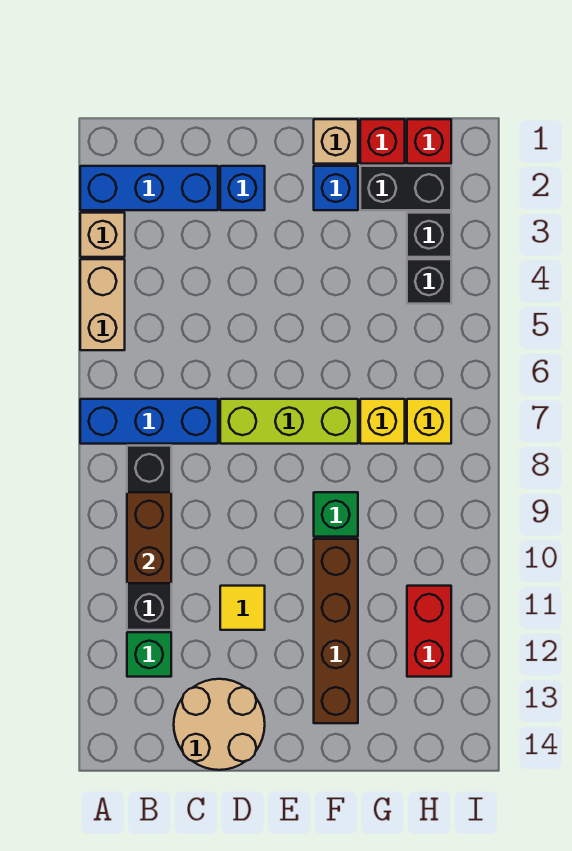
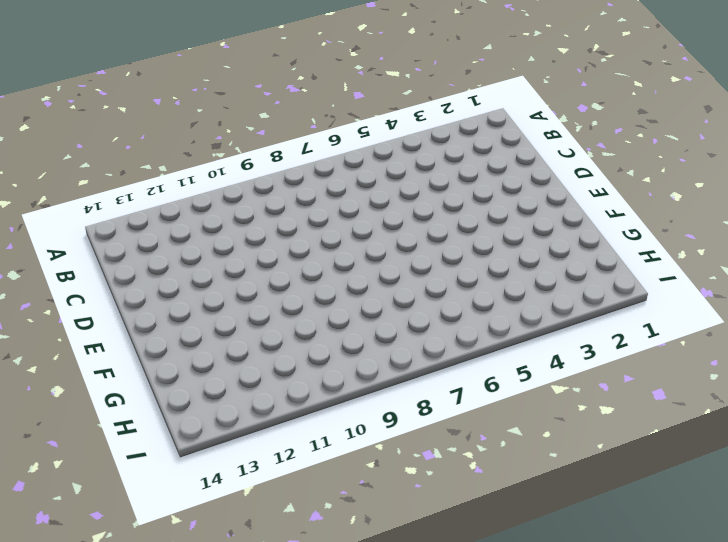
none -> blue brick A2:C2 level 1
none -> tan brick A3 level 1
none -> tan brick A4:A5 level 1

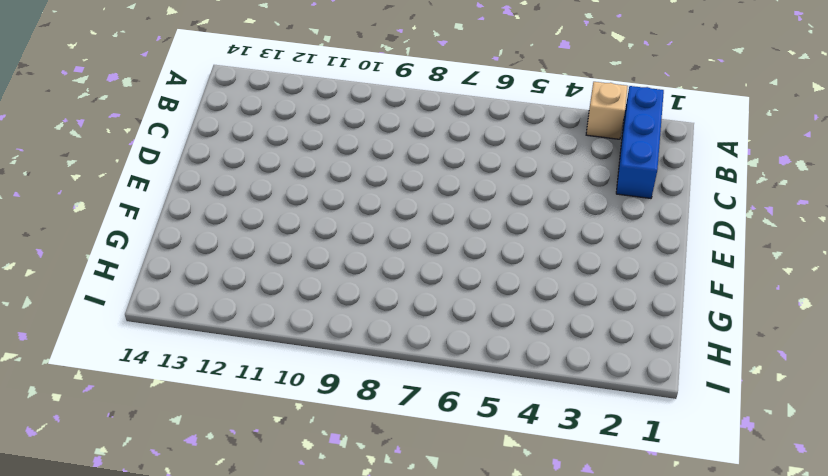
none -> tan brick A4:A5 level 1
none -> blue brick A7:C7 level 1
none -> black brick B8:B11 level 1

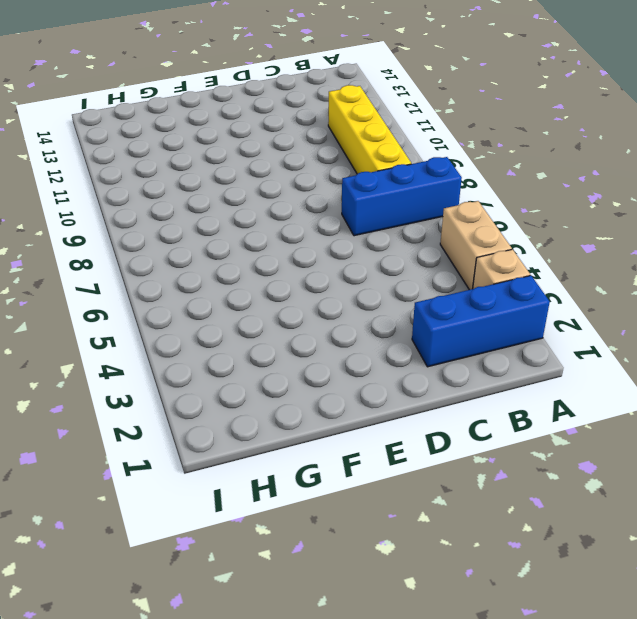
yellow brick B8:B11 level 1 -> black brick B8:B11 level 1
none -> green brick B12 level 1
none -> tan round brick C13:D14 level 1
none -> blue brick D2 level 1

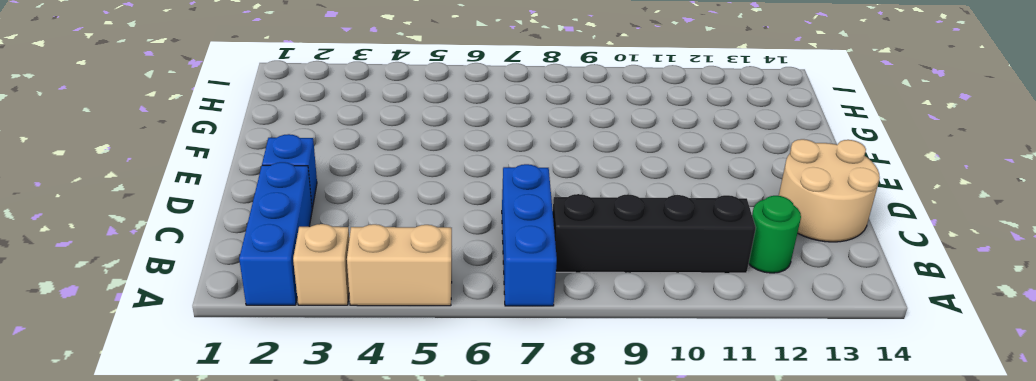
green round brick B12 level 1 -> green brick B12 level 1
none -> lime brick D7:F7 level 1
none -> yellow tile D11 level 1
none -> tan brick F1 level 1

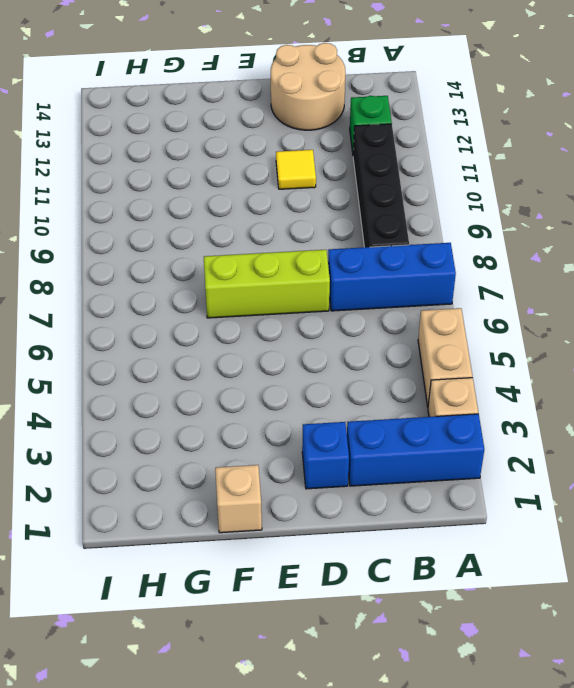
none -> blue brick F2 level 1
none -> green brick F9 level 1
none -> brown brick F10:F13 level 1

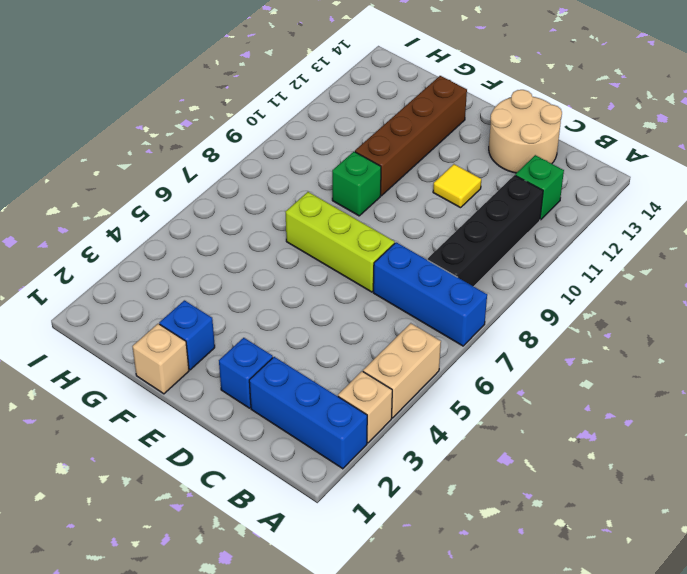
none -> red brick G1 level 1
none -> black brick G2:H2 level 1
none -> yellow brick G7 level 1

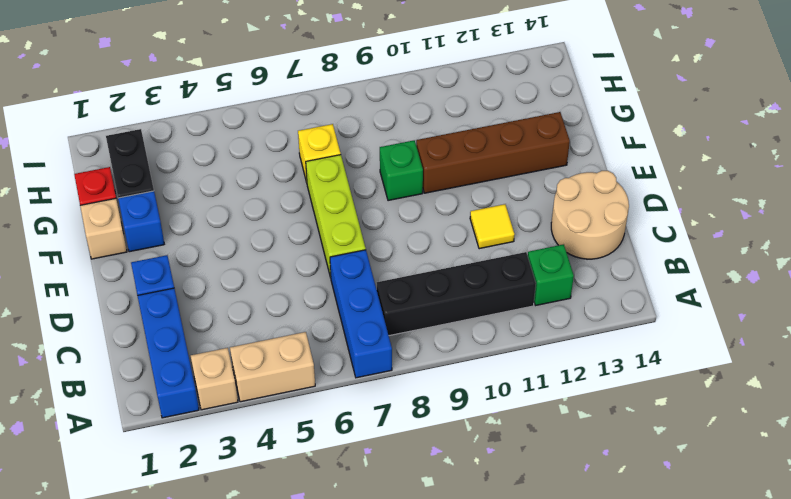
none -> red brick H1 level 1
none -> black brick H3 level 1
none -> black brick H4 level 1

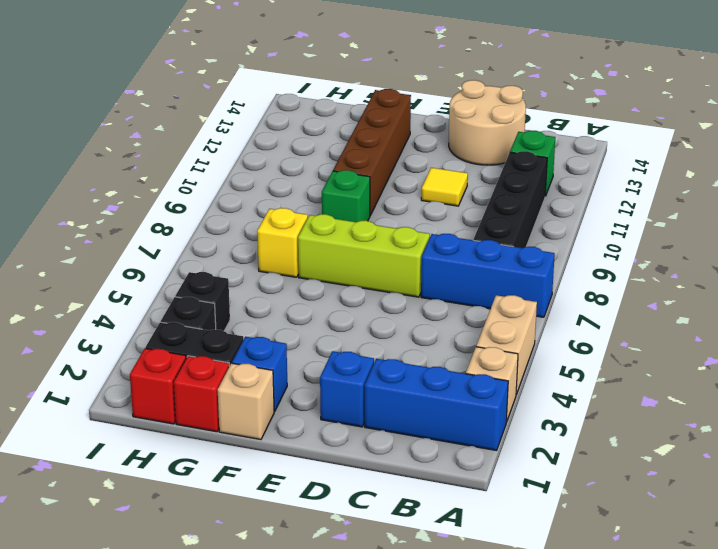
none -> yellow brick H7 level 1
none -> red brick H11:H12 level 1
none -> brown brick B9:B10 level 2

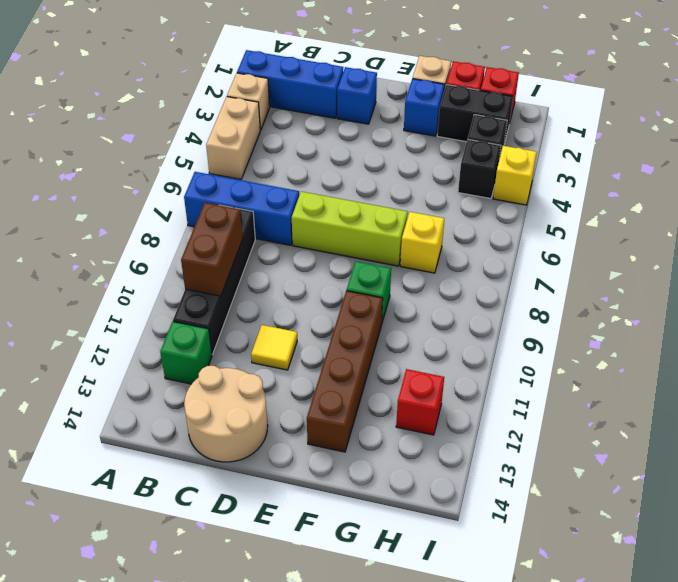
red brick H12 level 1 -> red brick H11:H12 level 1
yellow brick I4 level 1 -> yellow brick H7 level 1

